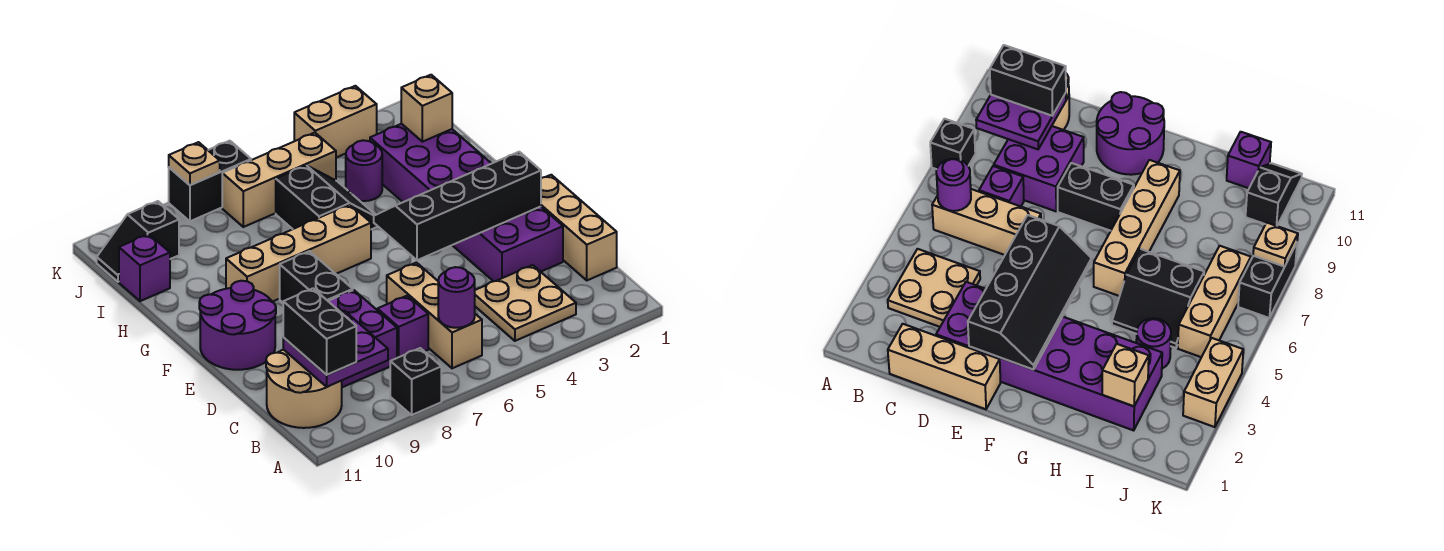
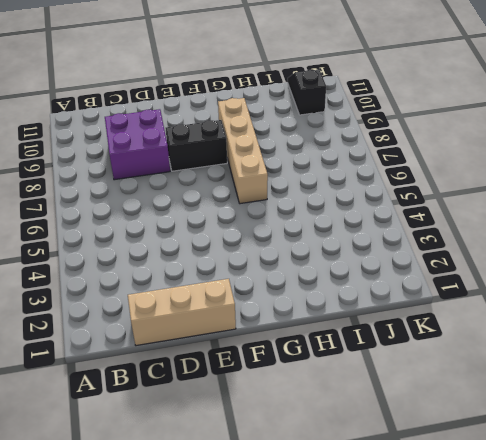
none -> black brick A8 level 1
none -> tan plate B3:C4 level 1
none -> tan brick B6:D6 level 1

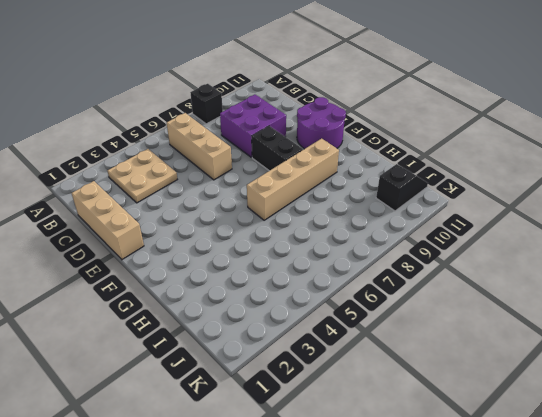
none -> tan round brick B10:C11 level 1
none -> purple brick C7 level 1
none -> purple brick D2:I3 level 1

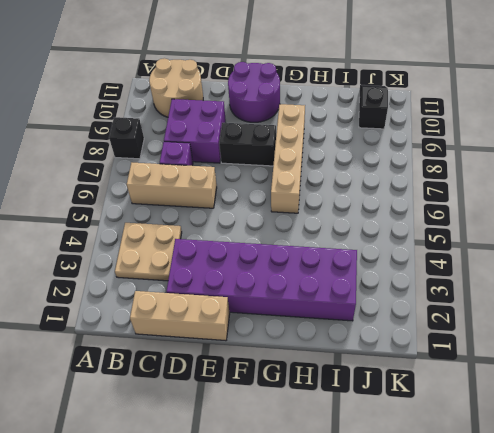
none -> black slope H5:I6 level 1 top 6
none -> purple round brick I4 level 1
none -> purple brick I11 level 1

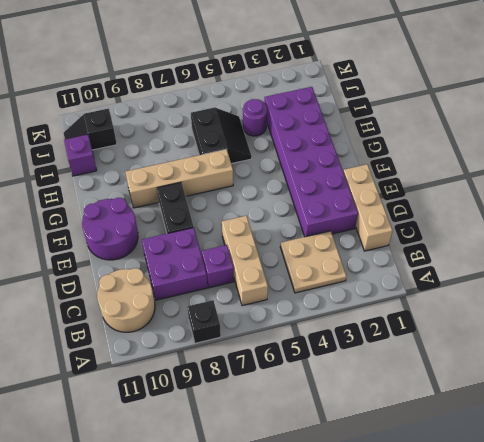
none -> tan brick J5:J7 level 1
none -> tan brick K3:K4 level 1
none -> black brick K7:K8 level 1

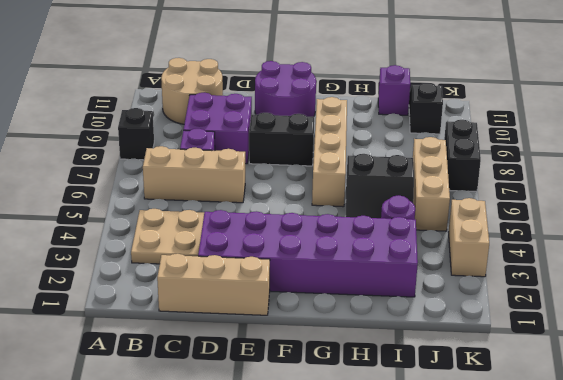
none -> purple round brick B6 level 2
none -> purple plate B9:C10 level 2
none -> black slope E2:F5 level 2 top E

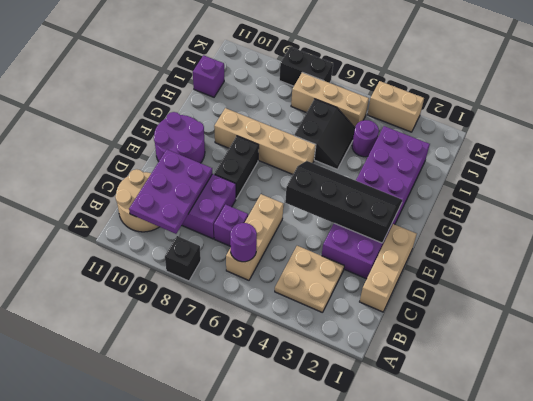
purple plate B9:D10 level 2 -> purple plate B9:C10 level 2
none -> black slope J10:J11 level 1 top 10
none -> tan brick I2 level 2
none -> tan plate K8 level 2

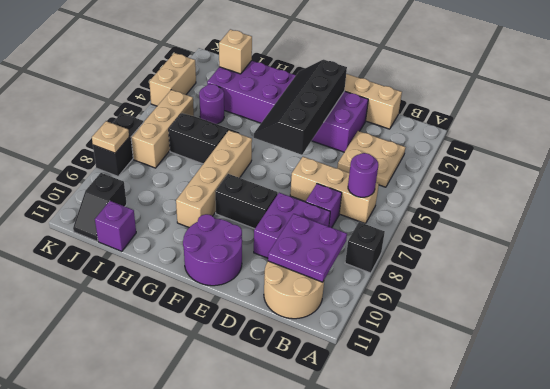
none -> black brick B10:C10 level 3

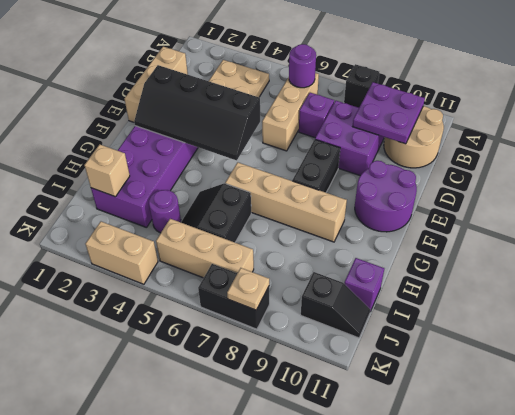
none -> black brick B10:C10 level 3

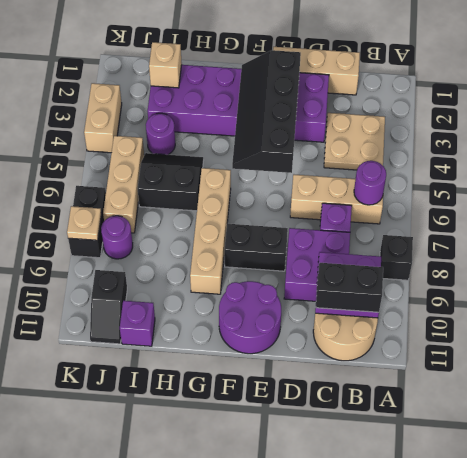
purple round brick J8 level 1 -> none

